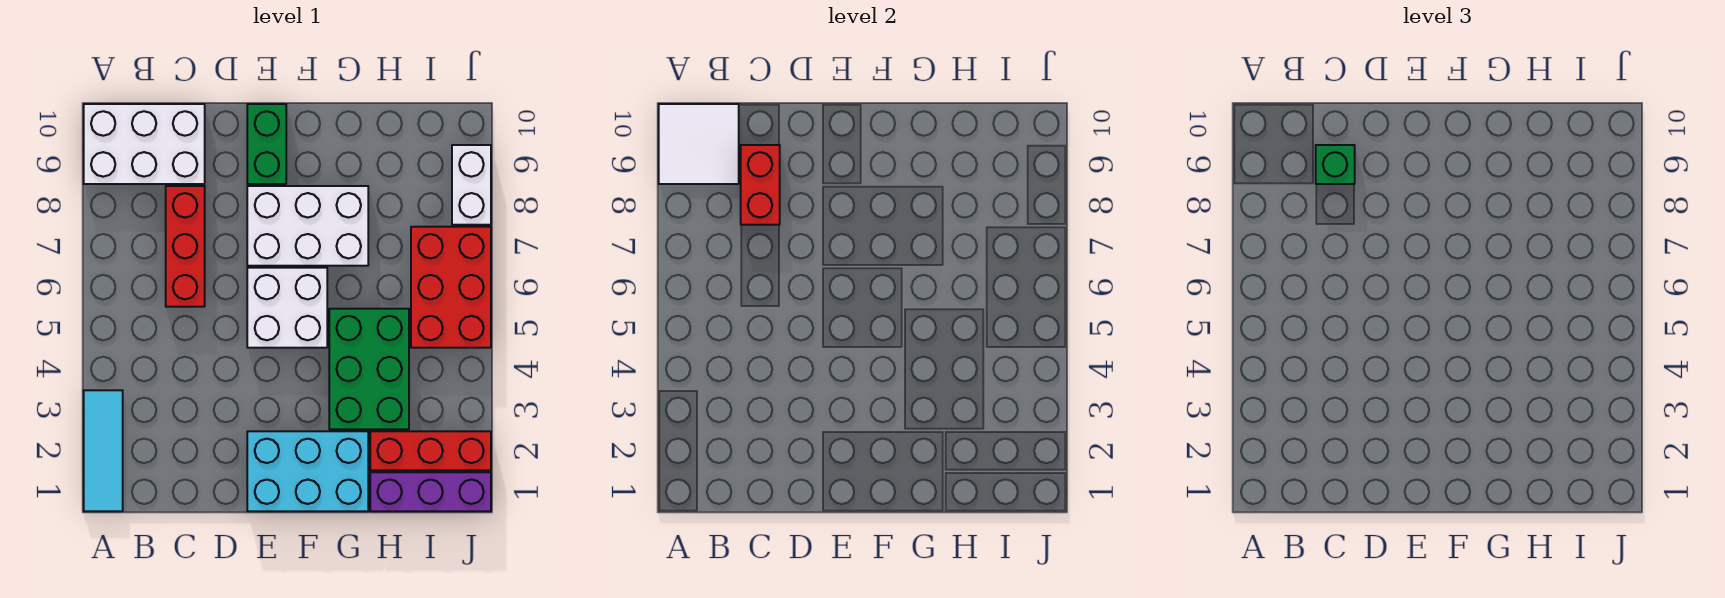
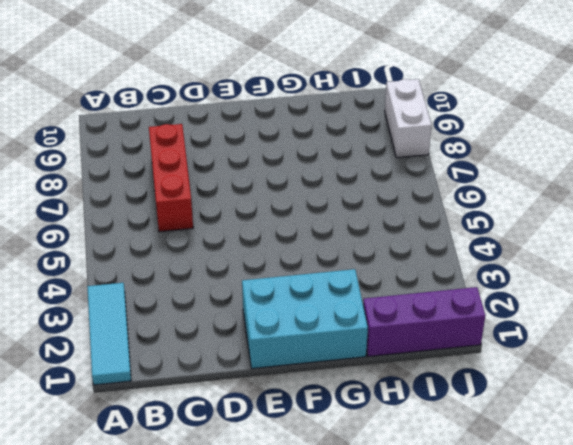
none -> white brick A9:C10 level 1
none -> white brick E5:F6 level 1
none -> white brick E7:G8 level 1

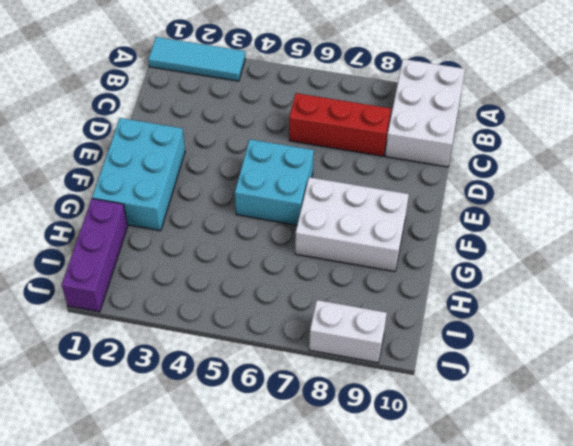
cyan brick E5:F6 level 1 -> white brick E5:F6 level 1
white brick F7:G9 level 1 -> white brick E7:G8 level 1
none -> green brick E9:E10 level 1
none -> green brick G3:H5 level 1
none -> red brick H2:J2 level 1

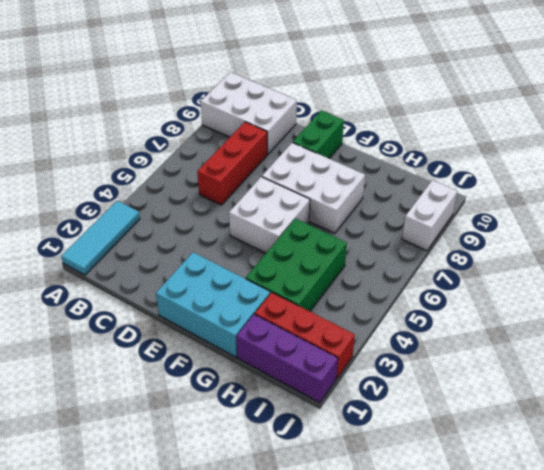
none -> red brick I5:J7 level 1
none -> white tile A9:B10 level 2
none -> red brick C8:C9 level 2

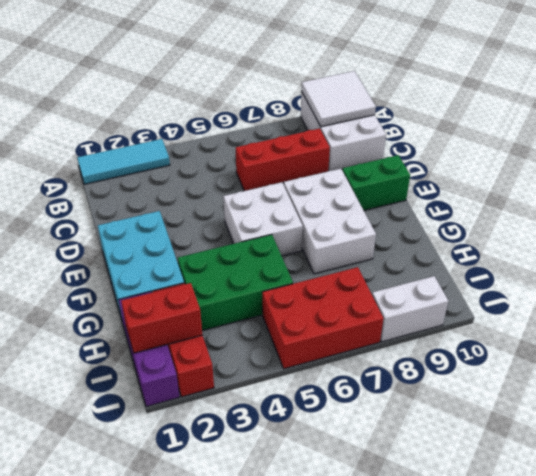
red brick I1:I2 level 2 -> red brick C8:C9 level 2
none -> green brick C9 level 3

